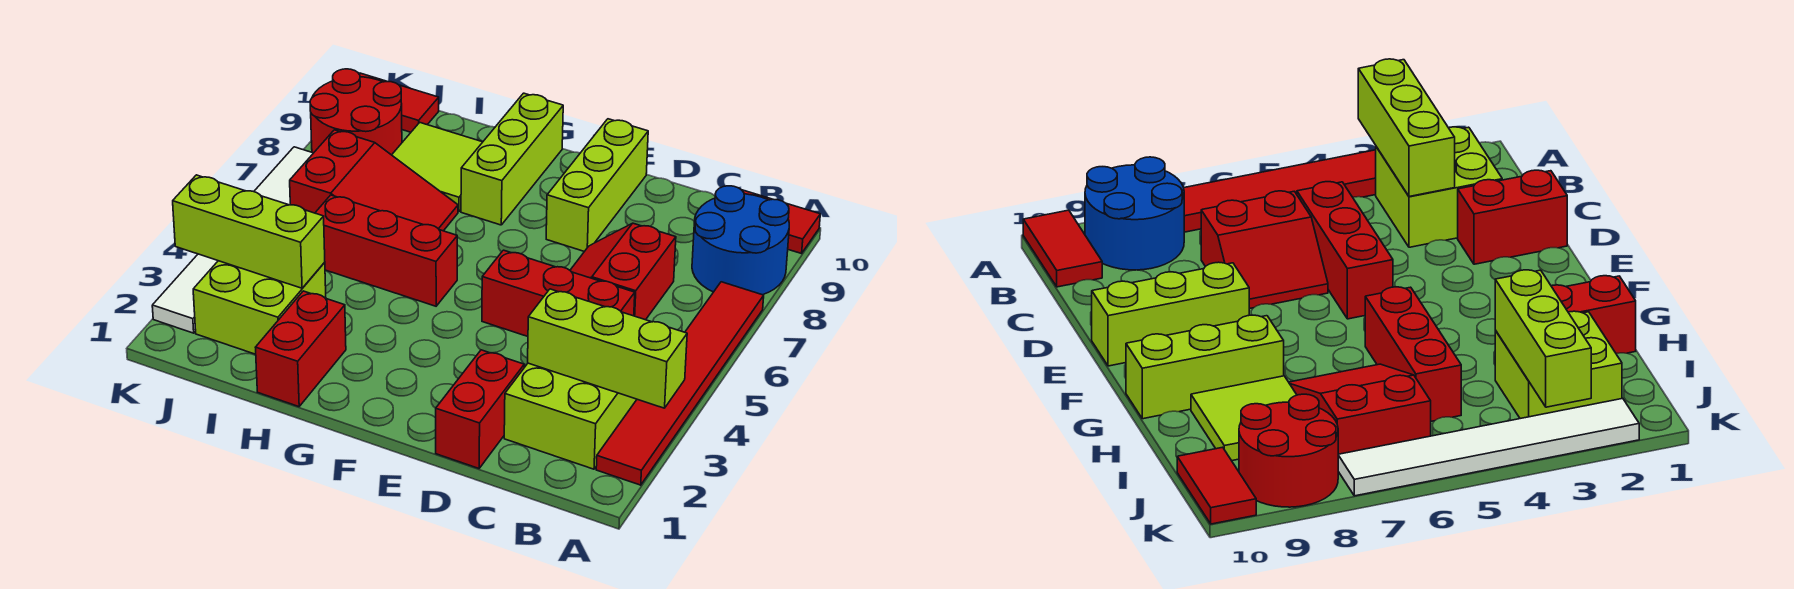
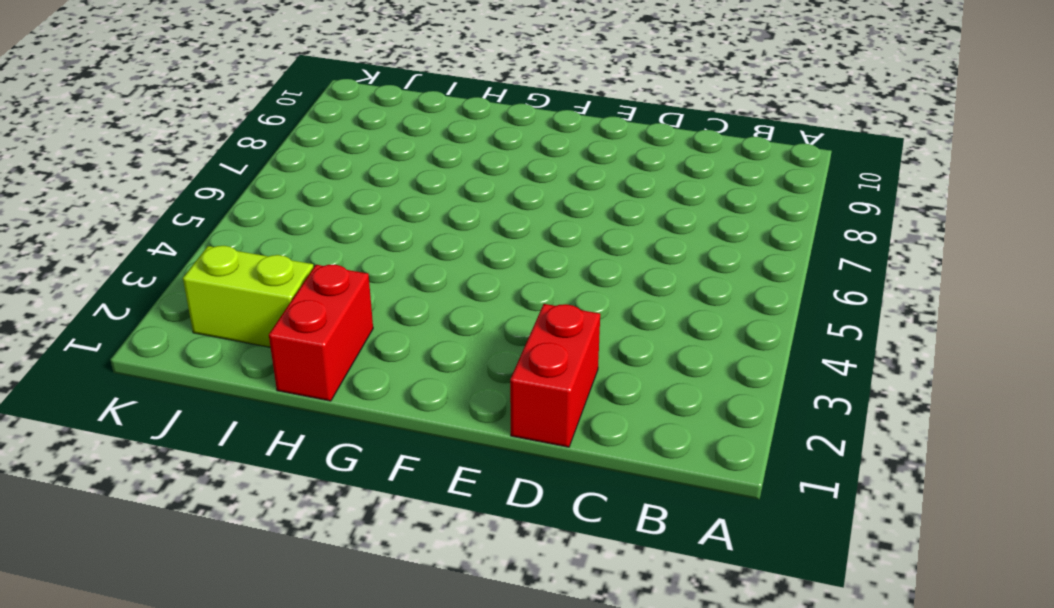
lime brick I2:J2 level 1 -> lime brick I2:J3 level 1
none -> red tile A2:A7 level 1
none -> blue round brick A8:B9 level 1
none -> red tile A10:B10 level 1

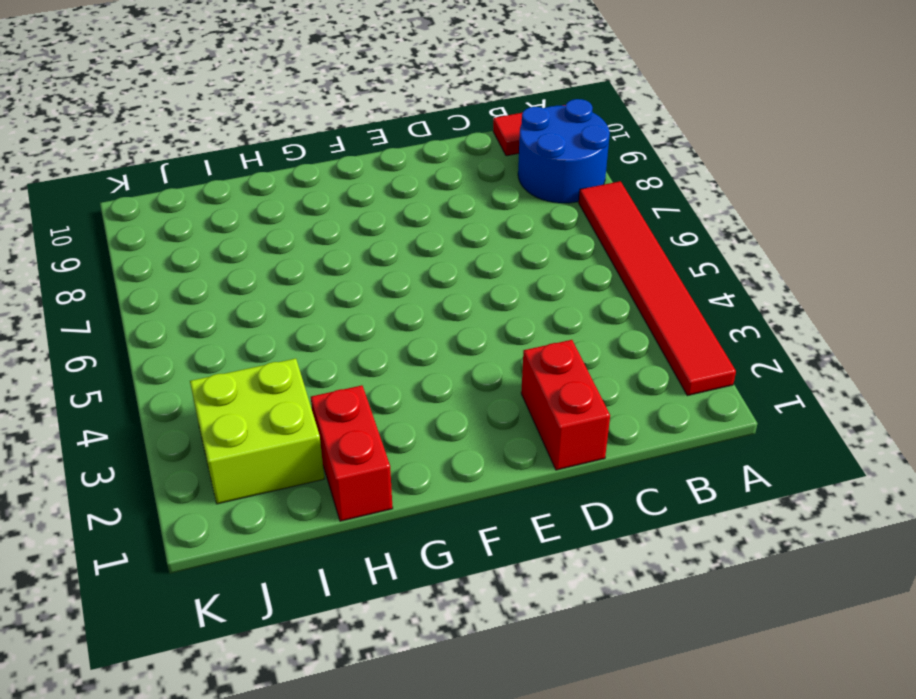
none -> lime brick B2:C3 level 1
none -> red brick C5:E5 level 1
none -> red slope C6:D7 level 1 top C

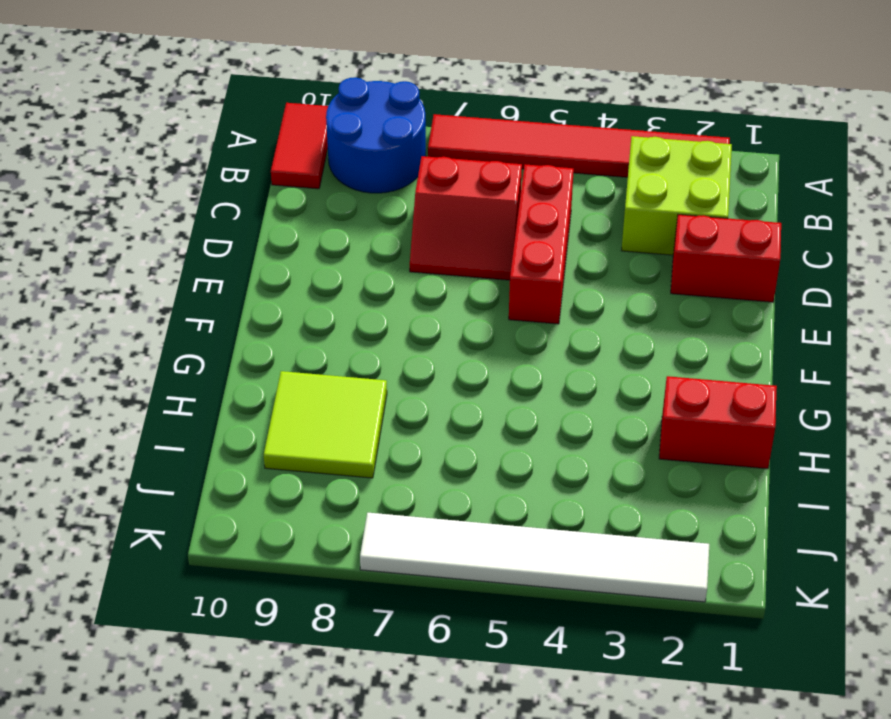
none -> lime brick E8:E10 level 1
none -> red brick G5:I5 level 1
none -> lime brick G8:G10 level 1

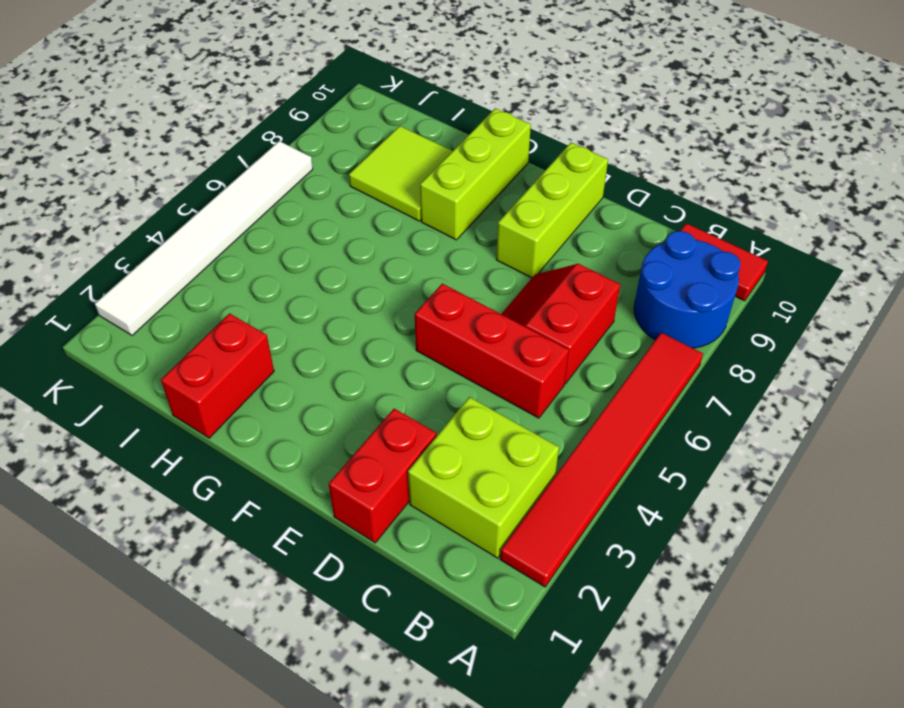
none -> red brick G5:I5 level 1
none -> red slope H6:J7 level 1 top J
none -> lime brick I2:J3 level 1

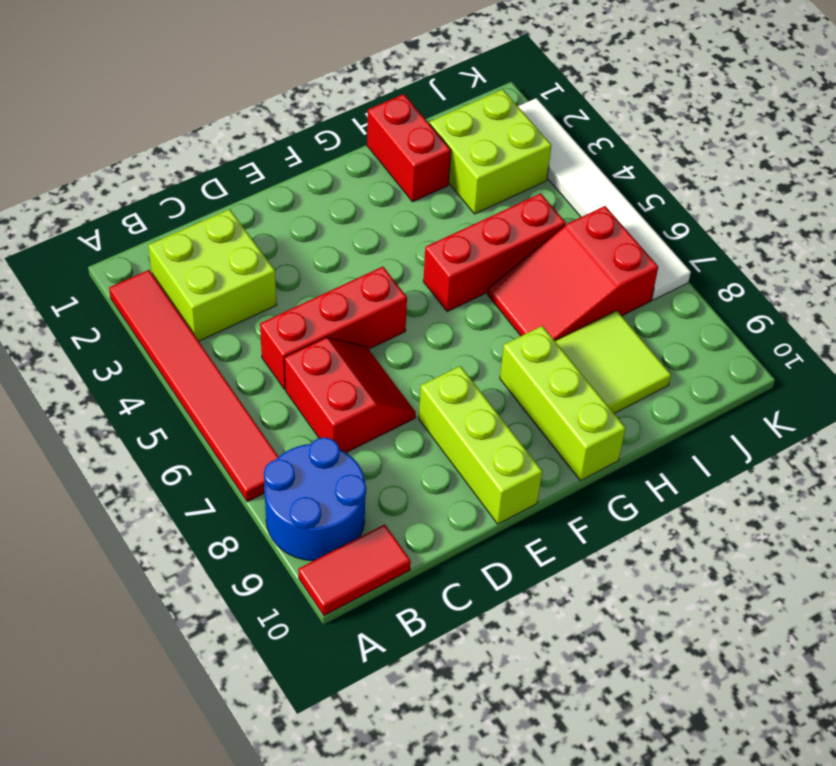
none -> red brick D1:D2 level 1
none -> red round brick J8:K9 level 1
none -> red tile J10:K10 level 1

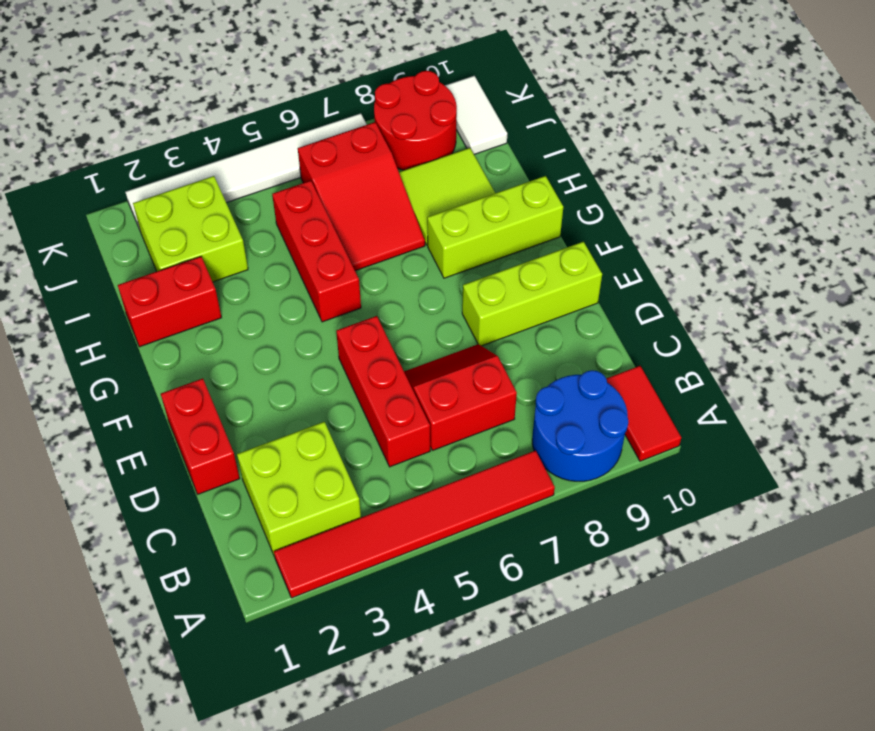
red brick D1:E1 level 1 -> red brick D1:D2 level 1
white tile J10:K10 level 1 -> red tile J10:K10 level 1
none -> lime brick A3:C3 level 2
none -> lime brick I3:K3 level 2

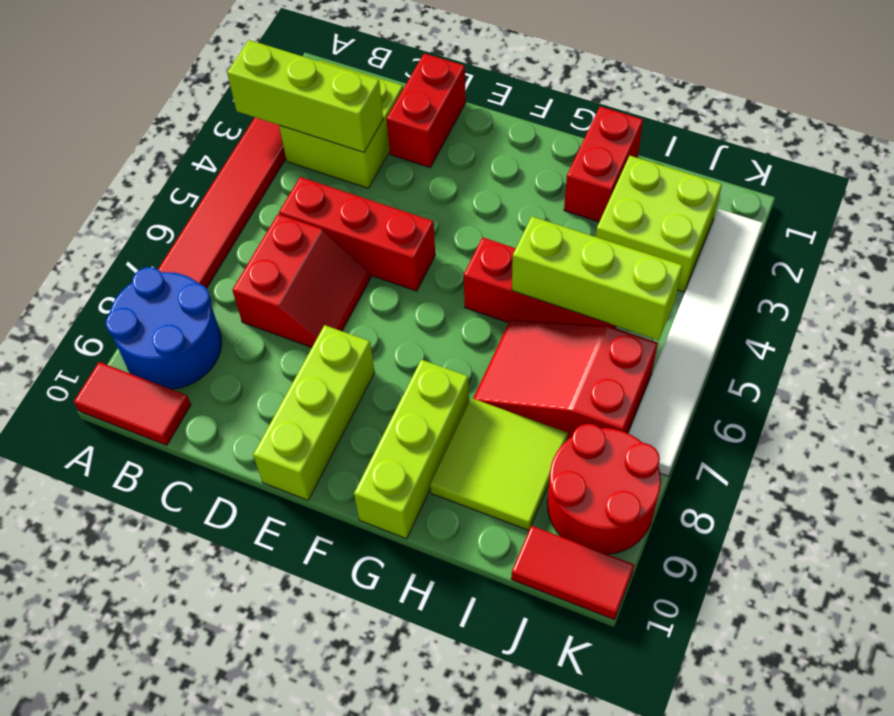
lime brick H5:J5 level 2 -> lime brick I3:K3 level 2

